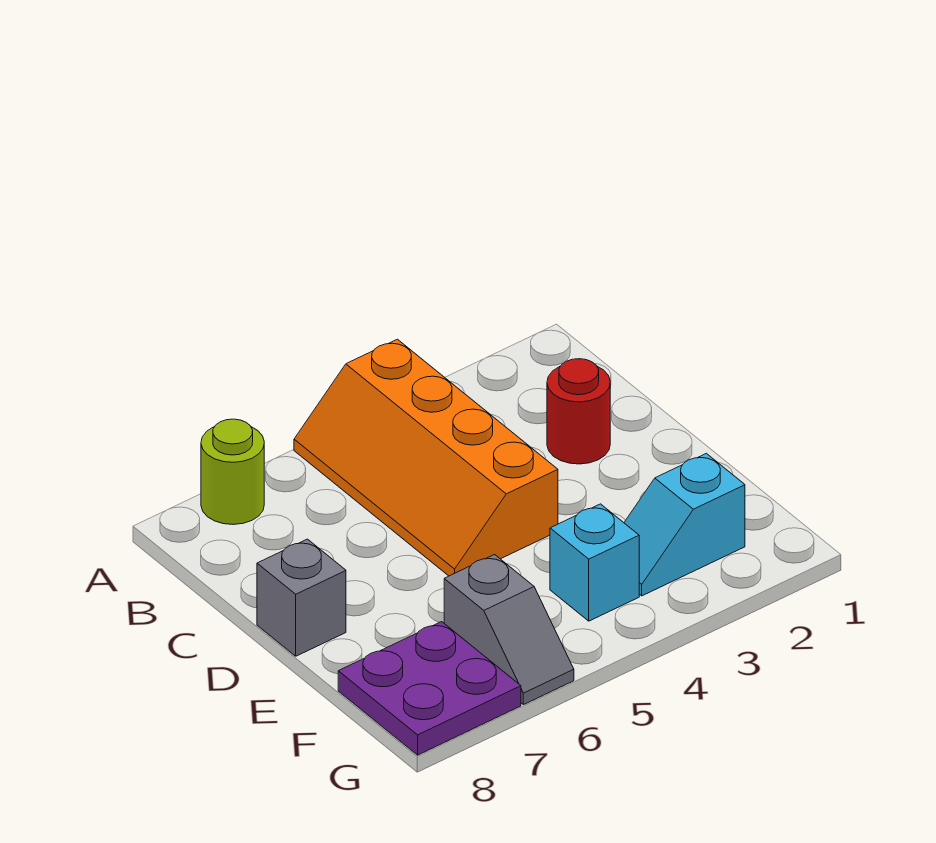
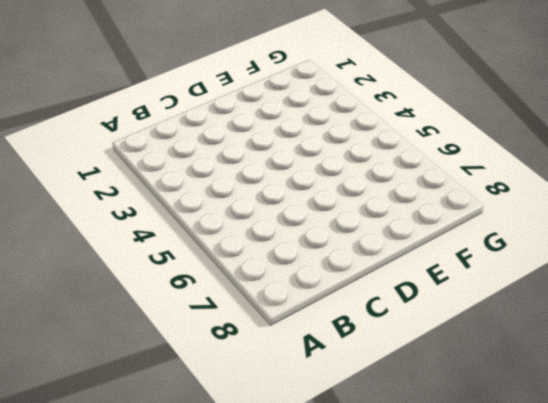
none -> orange slope A4:D5 level 1 top 4
none -> lime round brick A7 level 1

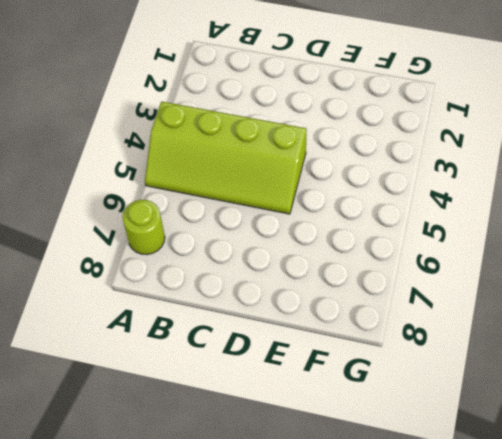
lime slope A4:D5 level 1 top 4 -> orange slope A4:D5 level 1 top 4
none -> red round brick C2 level 1
none -> grey brick D8 level 1

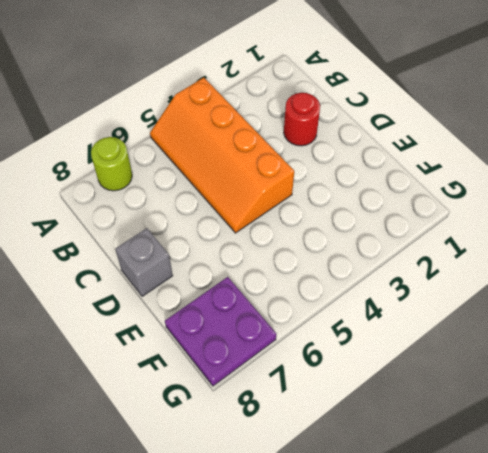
none -> cyan slope F2:F3 level 1 top 2
none -> cyan brick F4 level 1

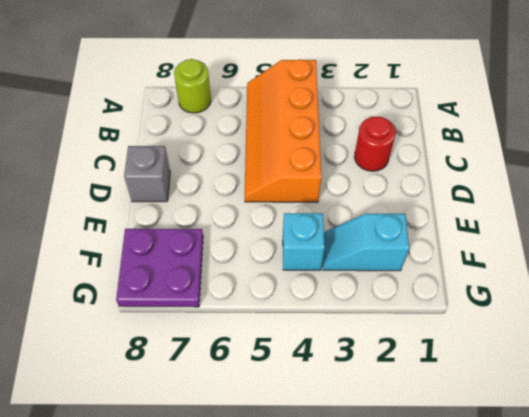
none -> grey slope F6:G6 level 1 top F

